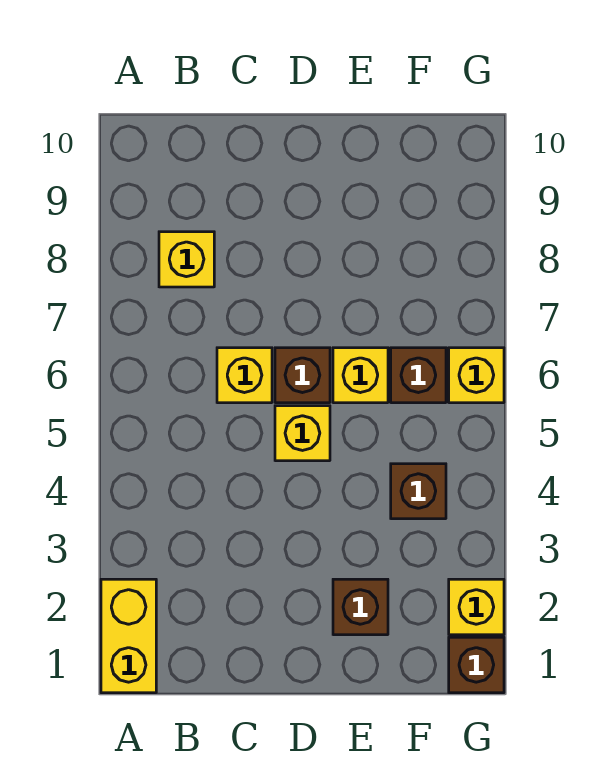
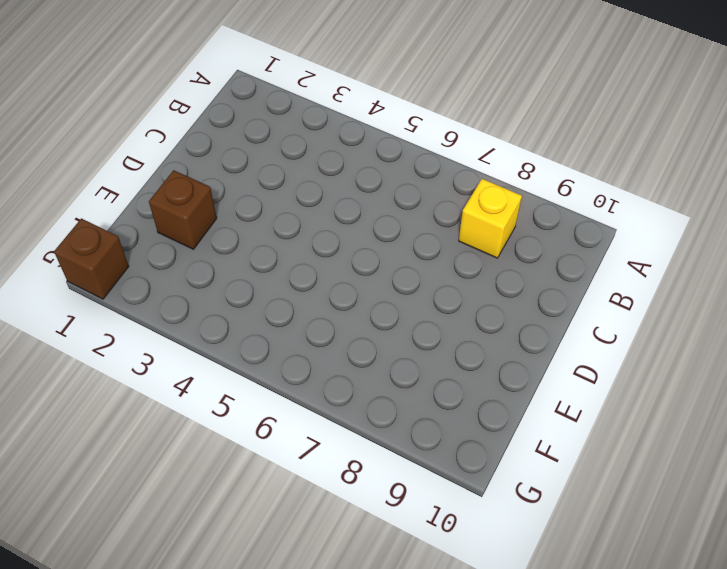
none -> yellow brick A1:A2 level 1
none -> yellow brick C6 level 1
none -> yellow brick D5 level 1

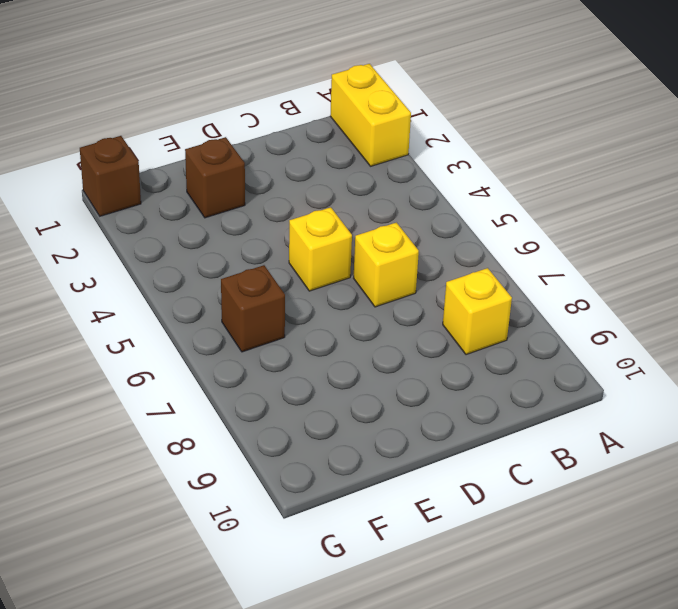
none -> brown brick D6 level 1
none -> yellow brick E6 level 1
none -> brown brick F4 level 1

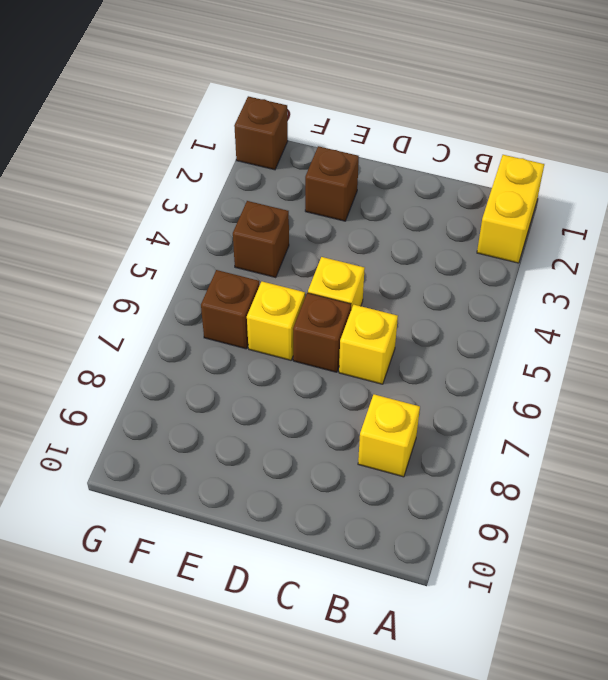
none -> yellow brick G2 level 1
none -> yellow brick G6 level 1

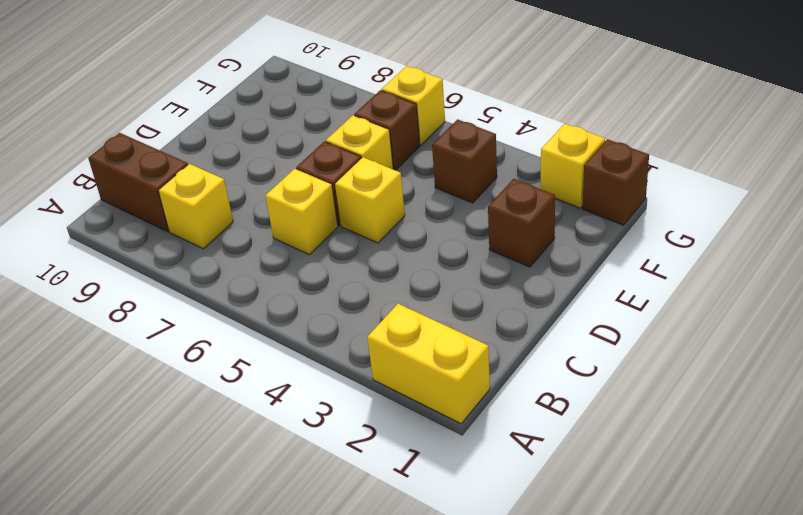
brown brick B9:B10 level 1 -> none

